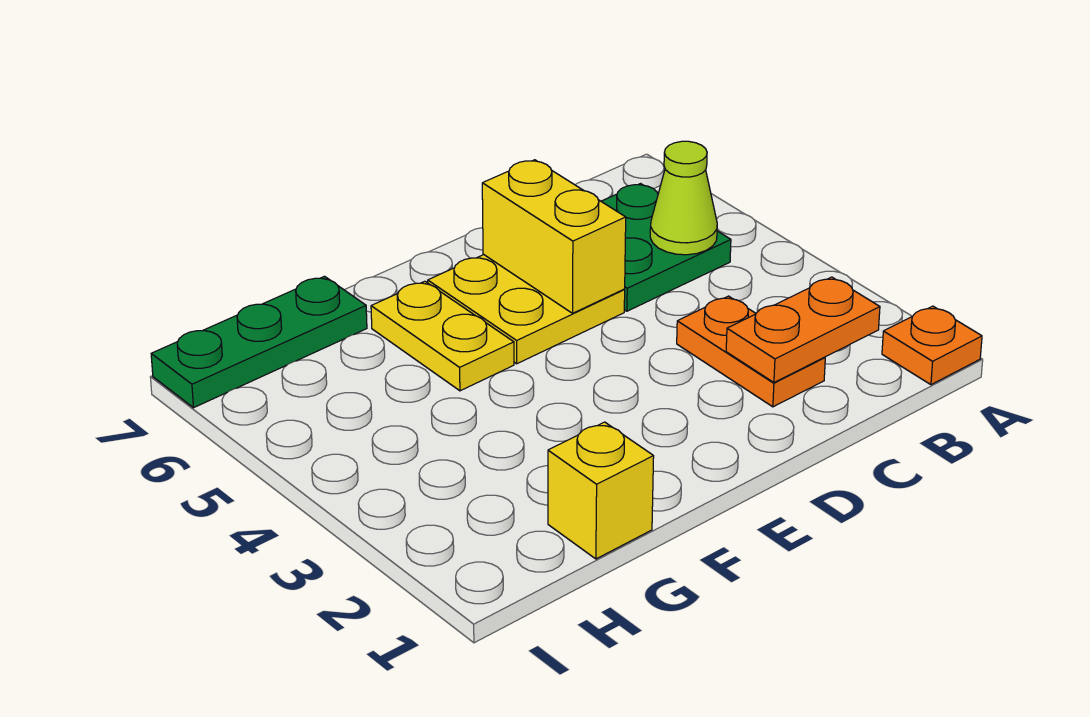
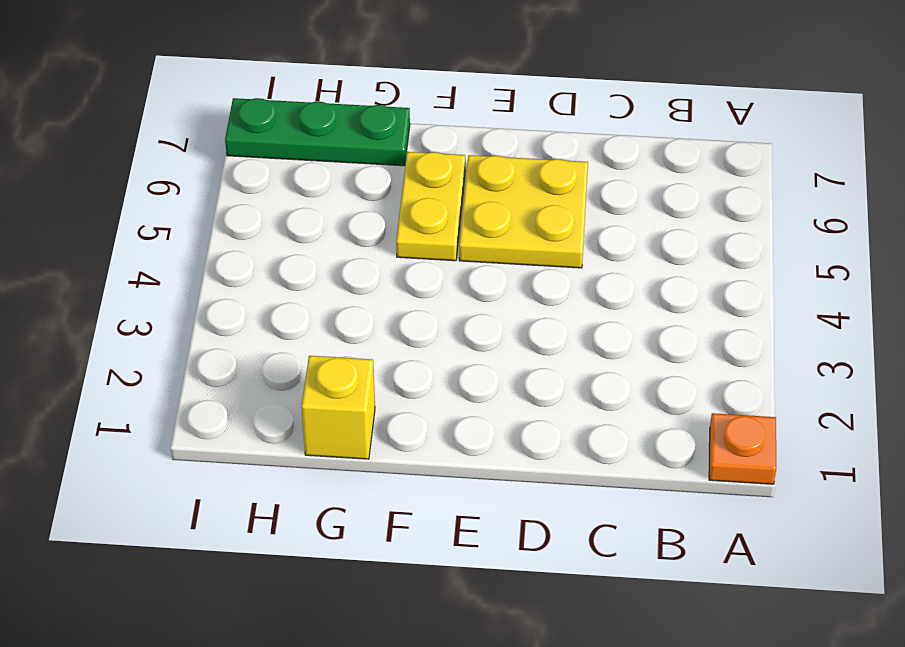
none -> green plate B5:C6 level 1
none -> orange plate C2:C3 level 1

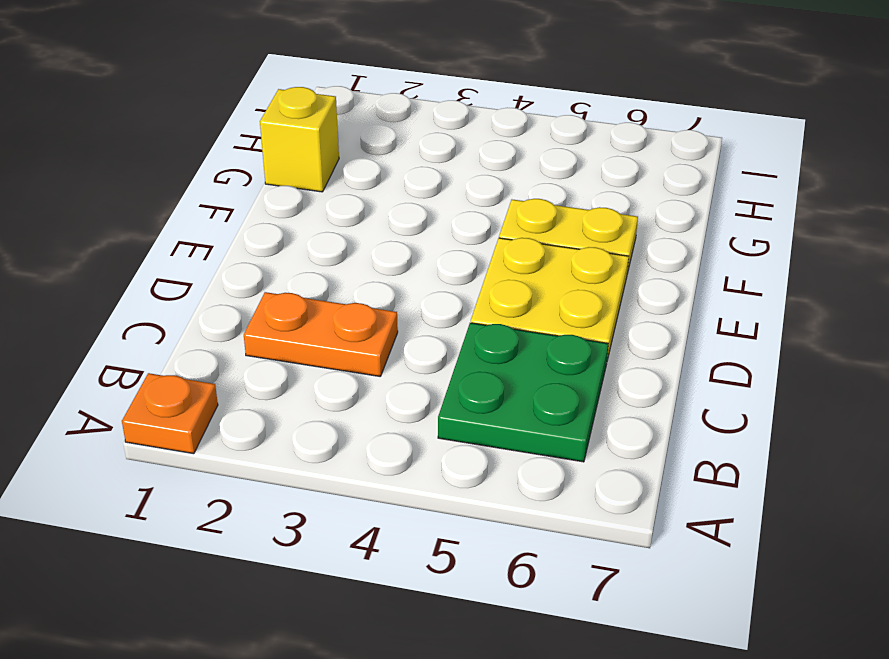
none -> green plate G7:I7 level 1
none -> orange plate B2:C2 level 2

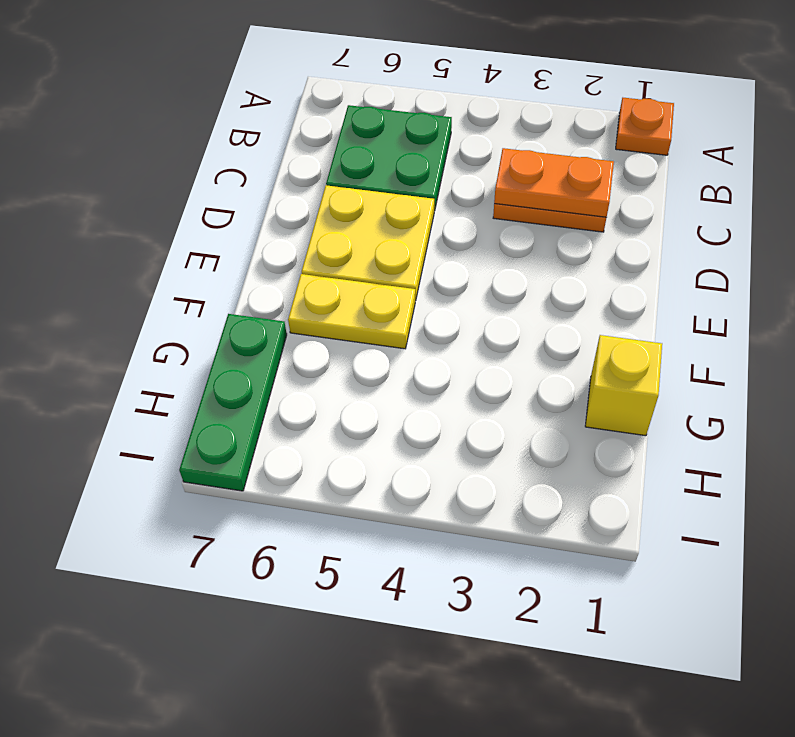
orange plate C2:C3 level 2 -> orange plate B2:C2 level 2
none -> lime cone B5 level 2
none -> yellow brick D5:D6 level 2

